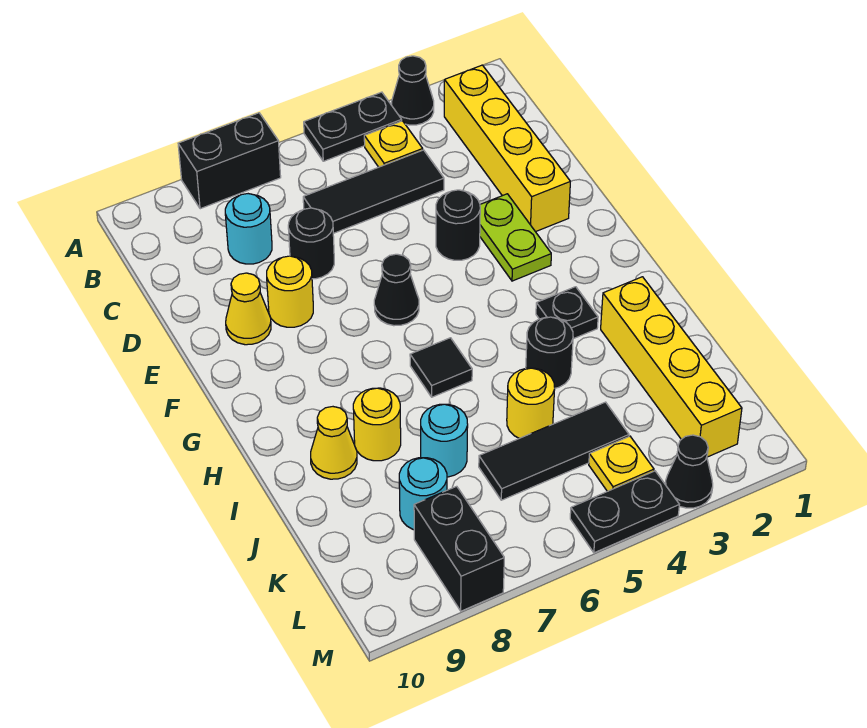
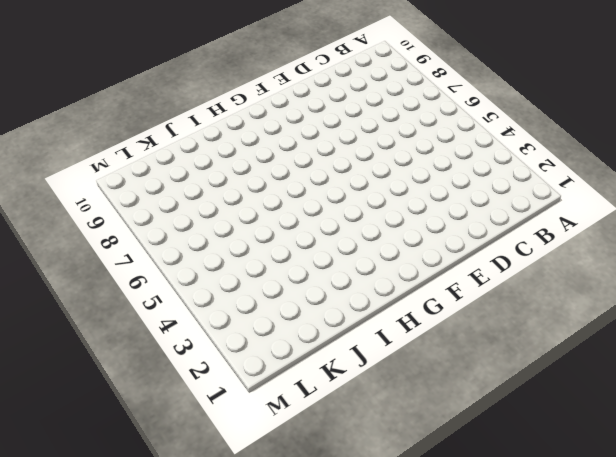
none -> black cone A3 level 1
none -> black plate A4:A5 level 1
none -> black brick A7:A8 level 1

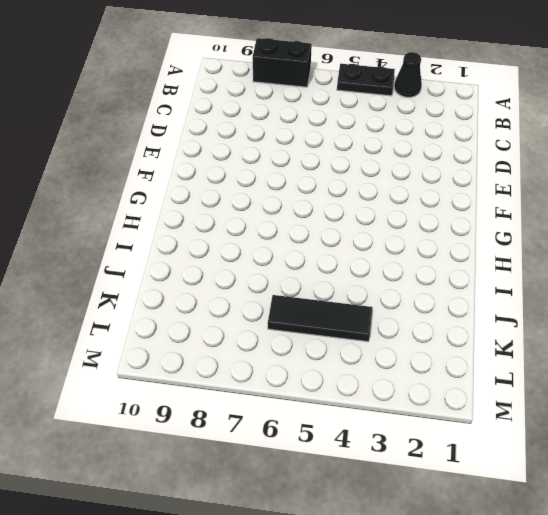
none -> yellow brick B2:E2 level 1
none -> yellow plate B4 level 1
none -> black tile C4:C6 level 1

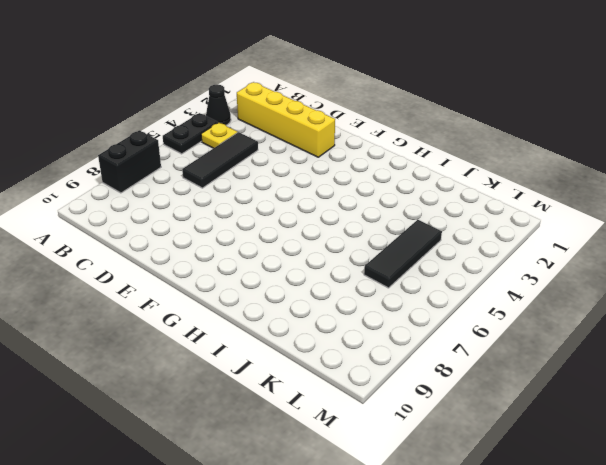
none -> cyan round brick C8 level 1
none -> black round brick D7 level 1
none -> lime plate E3:F3 level 1

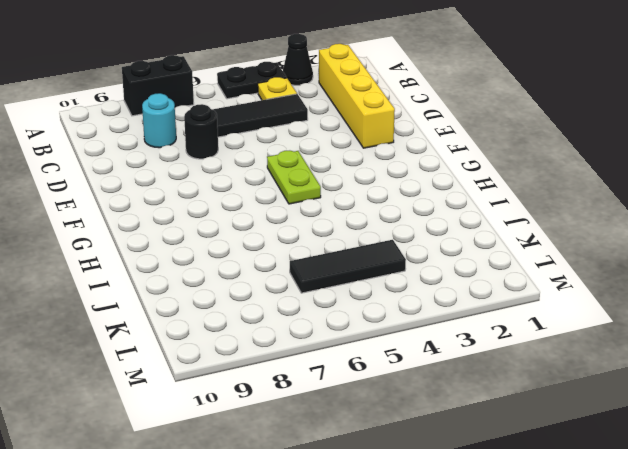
lime plate F5:G5 level 1 -> lime plate E3:F3 level 1
none -> black round brick E4 level 1
none -> yellow round brick E8 level 1
none -> yellow cone E9 level 1

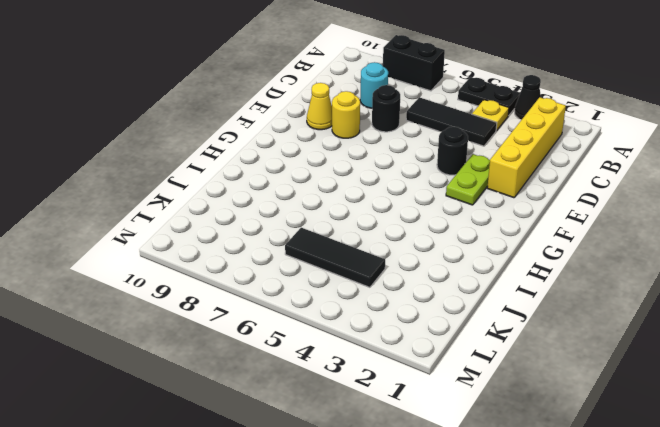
none -> black cone F6 level 1
none -> black plate H3 level 1
none -> black tile H6 level 1

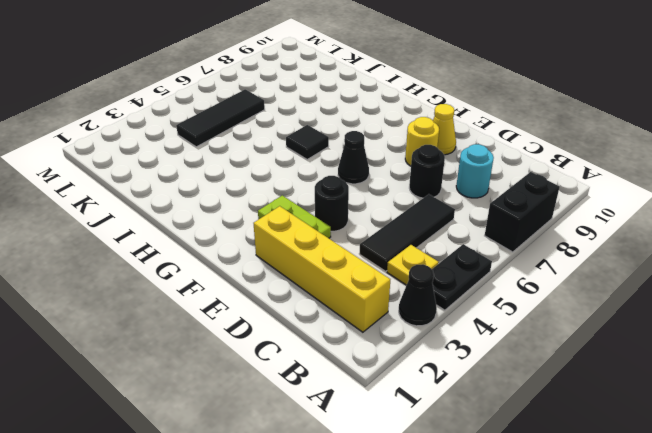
none -> black plate H3 level 1
none -> yellow brick I2:L2 level 1
none -> black round brick I4 level 1

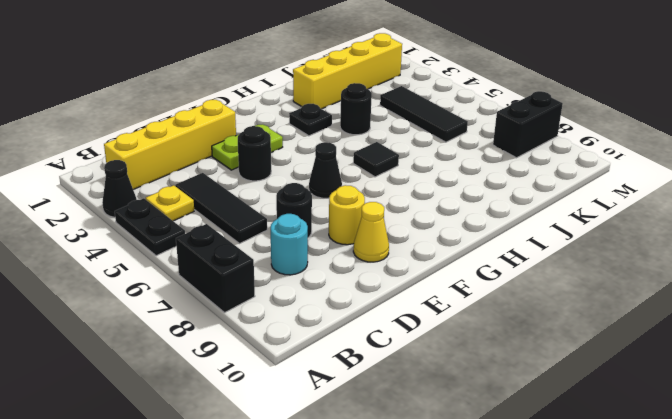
none -> yellow round brick I8 level 1
none -> yellow cone I9 level 1
none -> yellow round brick J5 level 1

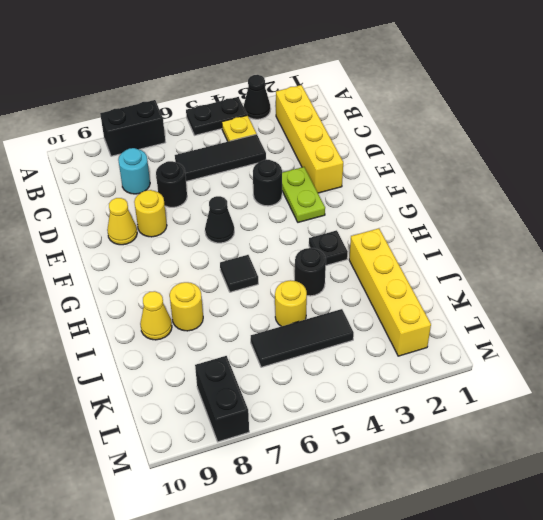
none -> cyan round brick J7 level 1
none -> cyan round brick K8 level 1
none -> yellow plate L4 level 1

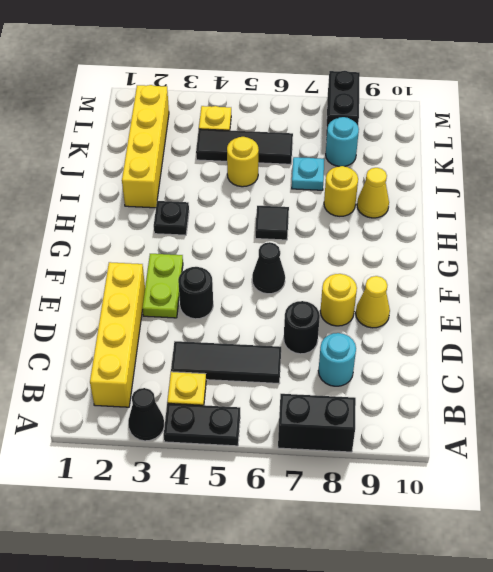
cyan plate J7 level 1 -> cyan round brick J7 level 1
none -> black round brick I4 level 1
none -> black cone M3 level 1
none -> black plate M4:M5 level 1

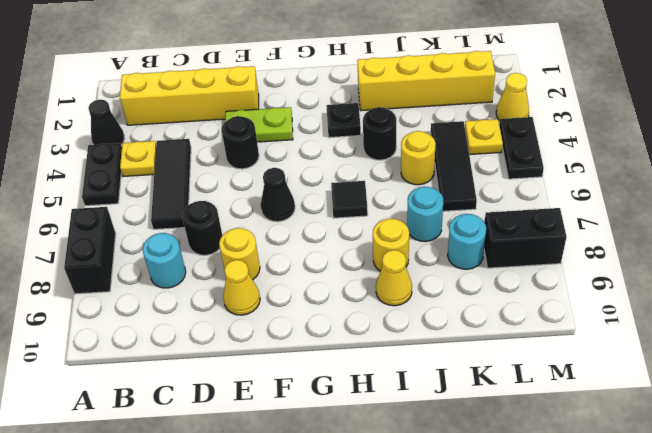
yellow cone M3 level 1 -> black cone M3 level 1

